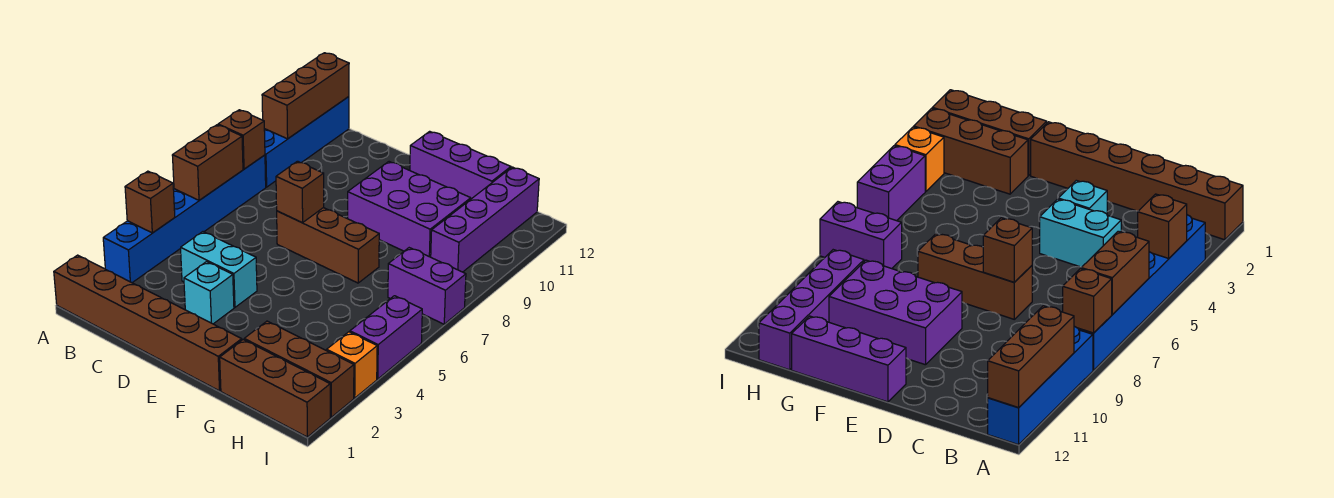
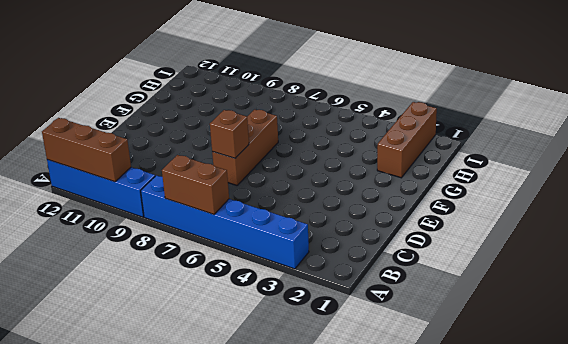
none -> brown brick A1:F1 level 1
none -> cyan brick C4:D4 level 1
none -> cyan brick D3 level 1

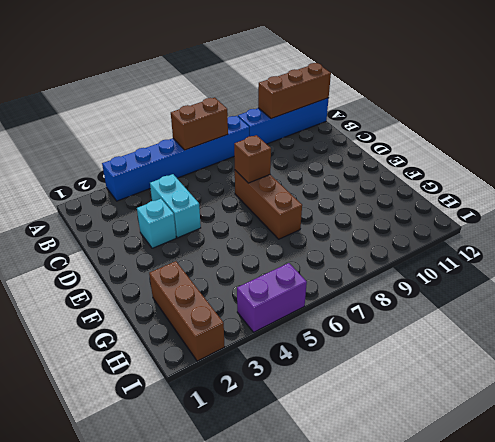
none -> brown brick A1:F1 level 1
none -> purple brick E9:G10 level 1
none -> purple brick E12:G12 level 1

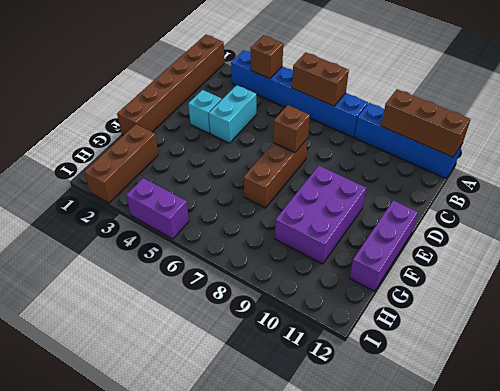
none -> brown brick G1:I1 level 1
none -> purple brick H7:I7 level 1
none -> purple brick H9:H12 level 1

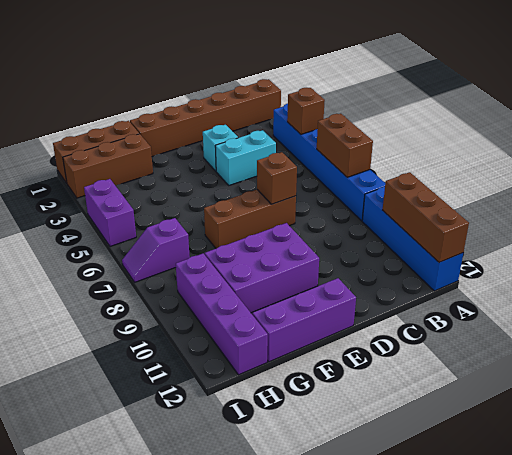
purple slope H7:I7 level 1 top H -> purple brick H7:I7 level 1
none -> orange brick I3 level 1
none -> brown brick A8 level 2

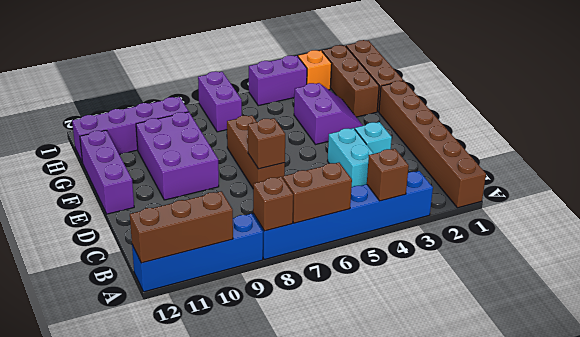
purple slope F3:G4 level 1 top 4 -> none

